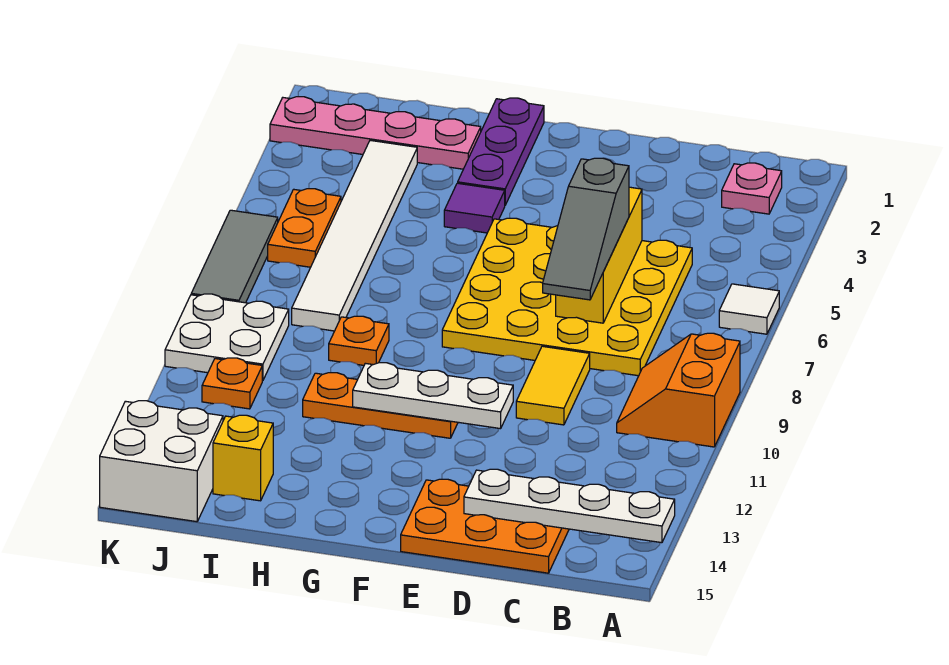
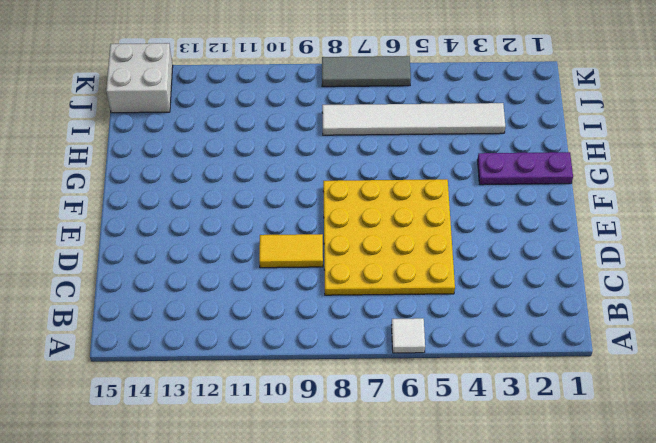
none -> orange slope A9:B10 level 1 top A
none -> pink plate B2 level 1
none -> orange plate C14:E15 level 1

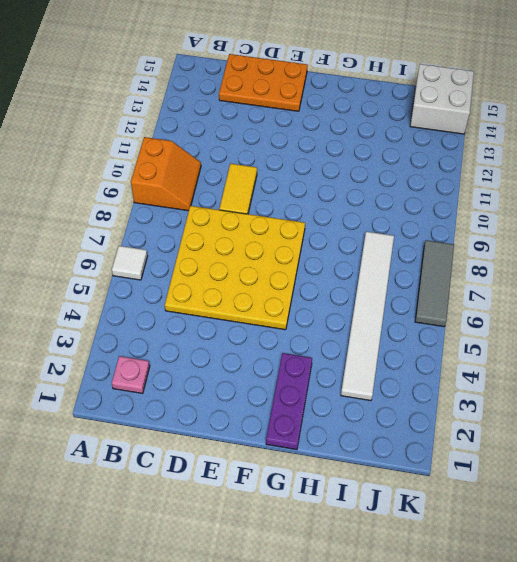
none -> orange plate F11:H11 level 1
none -> purple tile G4 level 1
none -> pink plate H2:K2 level 1

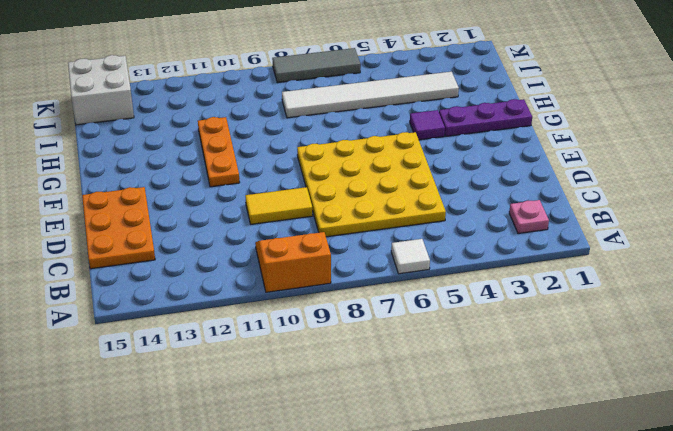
none -> pink plate H2:K2 level 1
none -> orange plate H9 level 1
none -> yellow brick I14 level 1

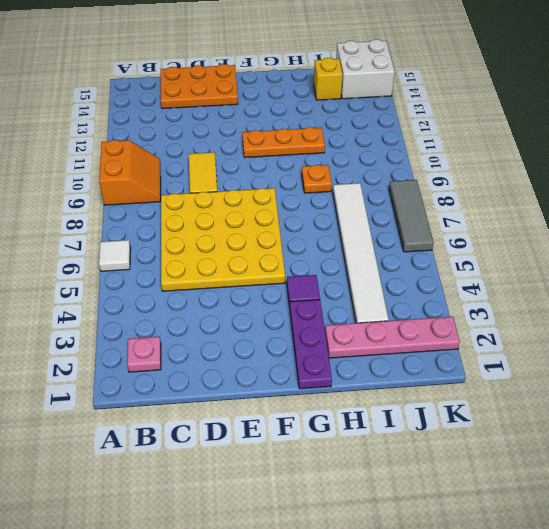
none -> orange plate J5:J6 level 1
none -> white plate J9:K10 level 1
none -> orange plate J11 level 1

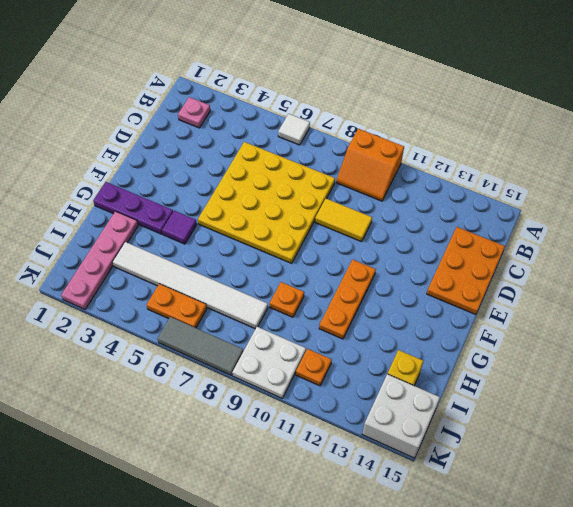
none -> white plate A14:D14 level 2
none -> yellow brick D5:D7 level 2
none -> white plate E11:G11 level 2

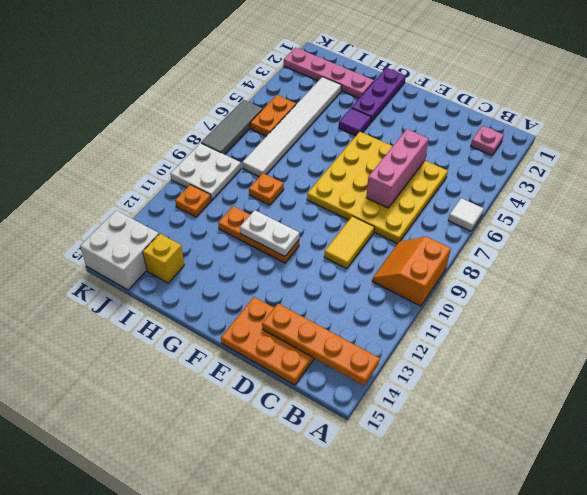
orange plate A14:D14 level 2 -> white plate A14:D14 level 2
pink brick D5:D7 level 2 -> yellow brick D5:D7 level 2
white plate F11:G11 level 2 -> white plate E11:G11 level 2
none -> grey slope D6:D8 level 3 top 6

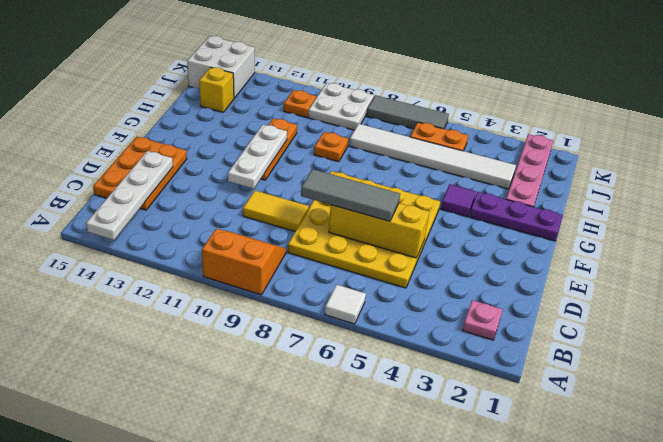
grey tile D6:D8 level 3 -> grey slope D6:D8 level 3 top 6

